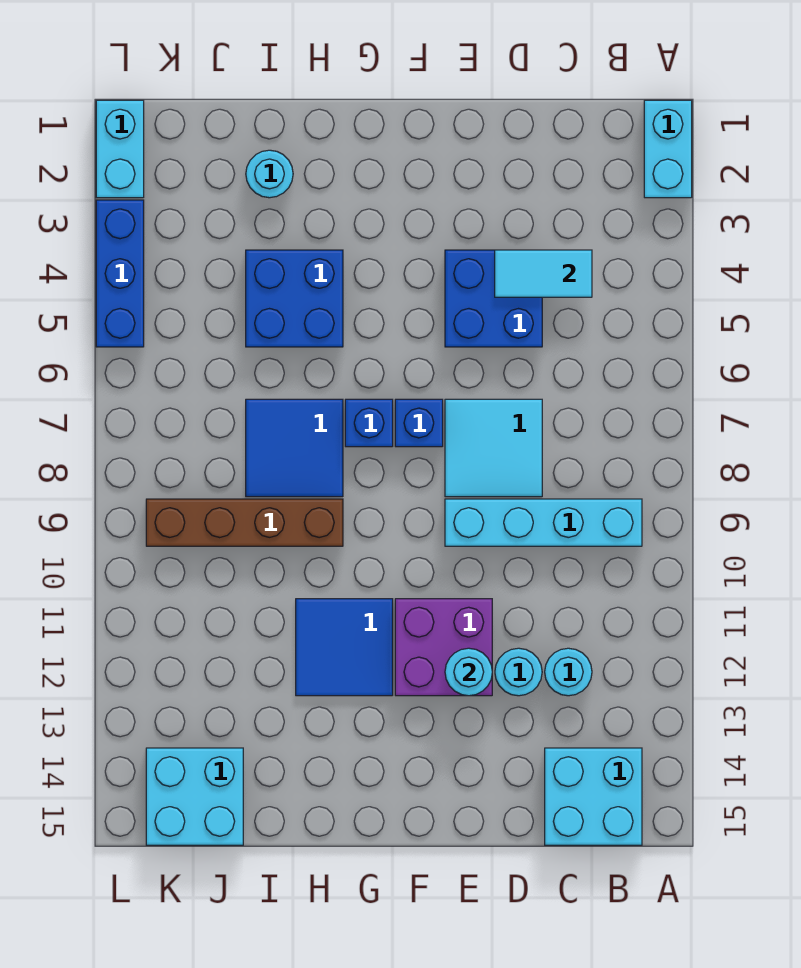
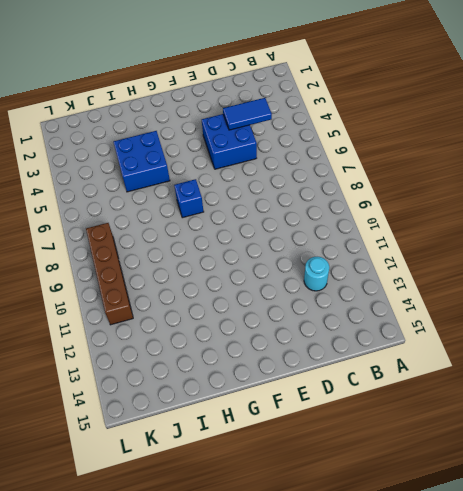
blue tile C4:D4 level 2 -> cyan tile C4:D4 level 2
brown brick K8:K11 level 1 -> brown brick H9:K9 level 1
none -> cyan brick A1:A2 level 1
none -> cyan brick B9:E9 level 1
none -> cyan brick B14:C15 level 1

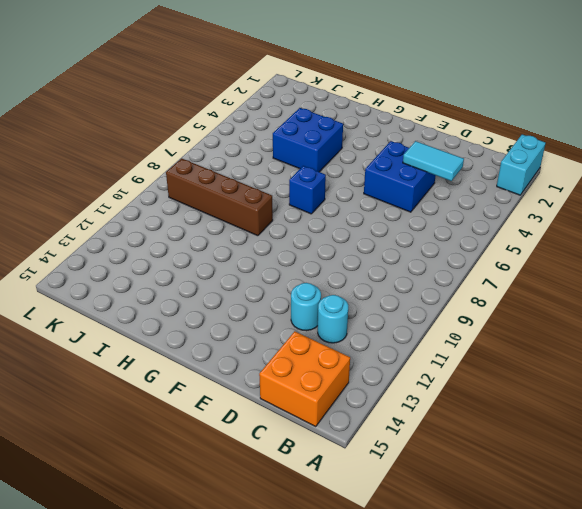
orange brick B14:C15 level 1 -> cyan brick B14:C15 level 1
none -> cyan brick B9:E9 level 1
none -> cyan tile D7:E8 level 1
none -> purple brick E11:F12 level 1

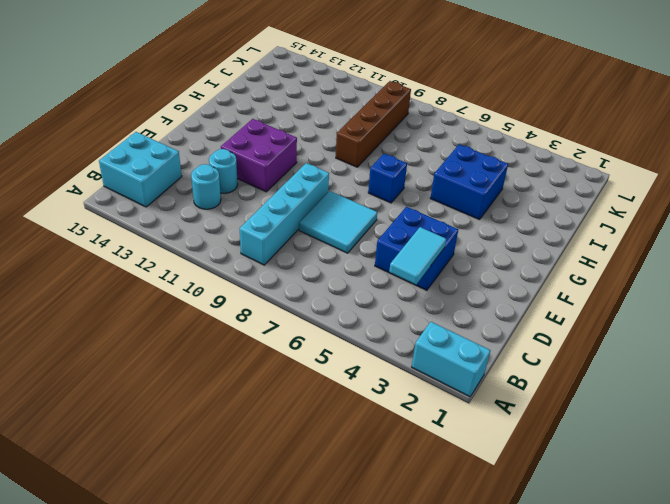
none -> blue brick F7 level 1
none -> blue tile G11:H12 level 1
none -> blue tile H7:I8 level 1

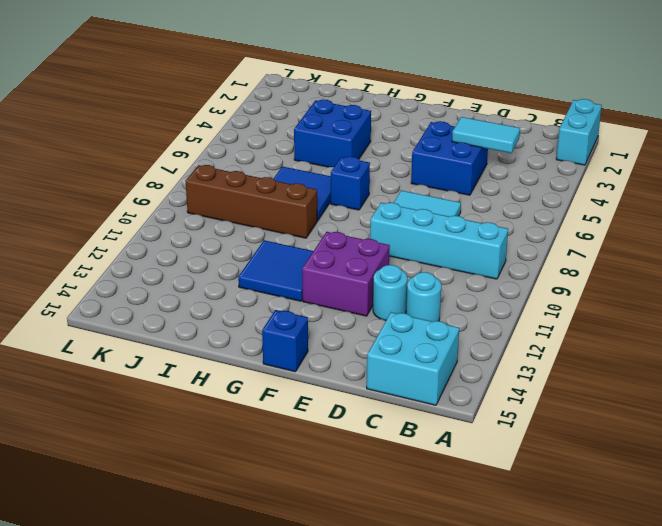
blue brick F15 level 1 -> blue brick F7 level 1
none -> cyan round brick I2 level 1
none -> cyan brick J14:K15 level 1
none -> cyan brick L1:L2 level 1

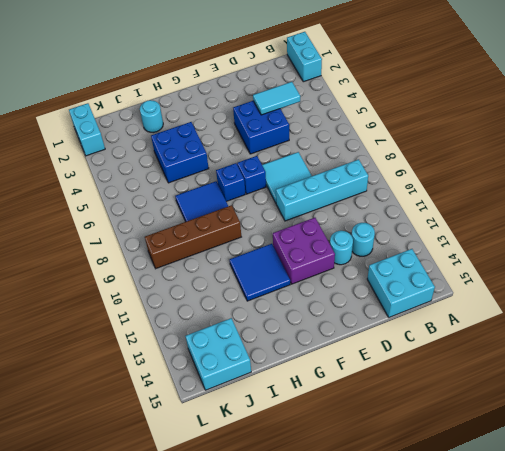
none -> blue brick L3:L5 level 1
none -> cyan round brick E12 level 2

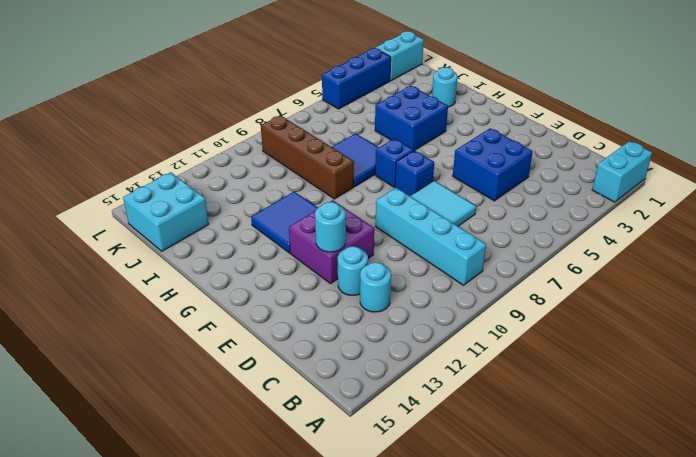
none -> cyan brick B14:C15 level 1
none -> cyan tile C4:D4 level 2

